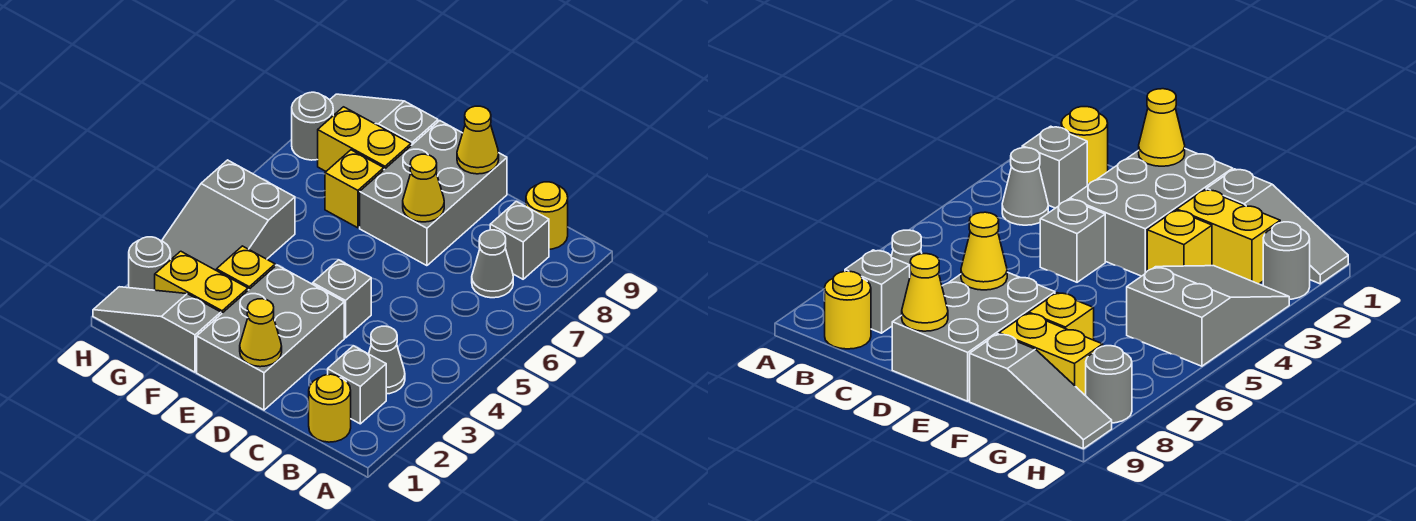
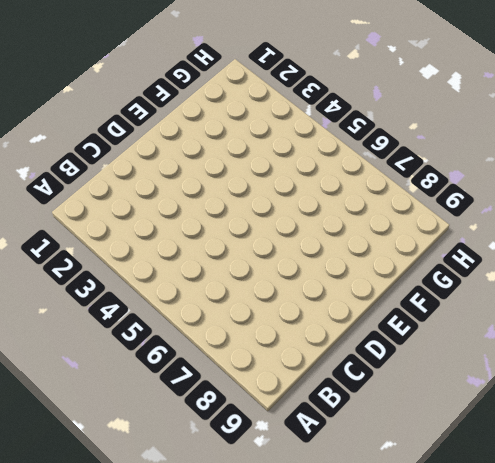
none -> yellow round brick B1 level 1
none -> grey brick B2 level 1
none -> grey cone B3 level 1

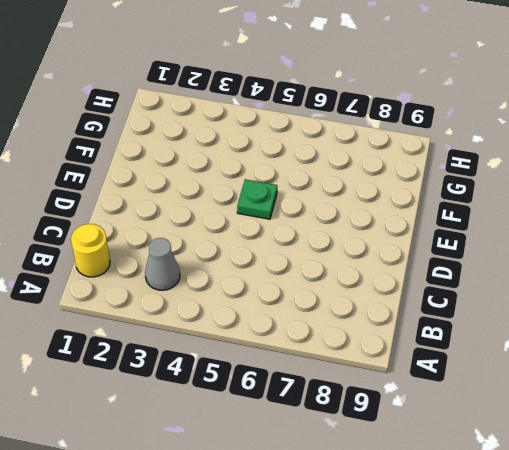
green plate E5 level 1 -> none
none -> grey brick B2 level 1
none -> grey cone B7 level 1
none -> grey brick B8 level 1

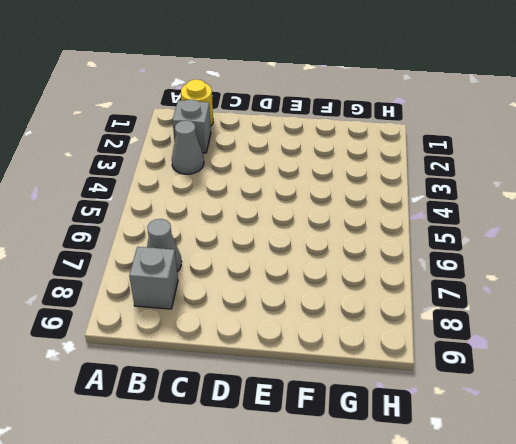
none -> yellow round brick B9 level 1
none -> grey brick D1:E3 level 1
none -> grey brick D4 level 1

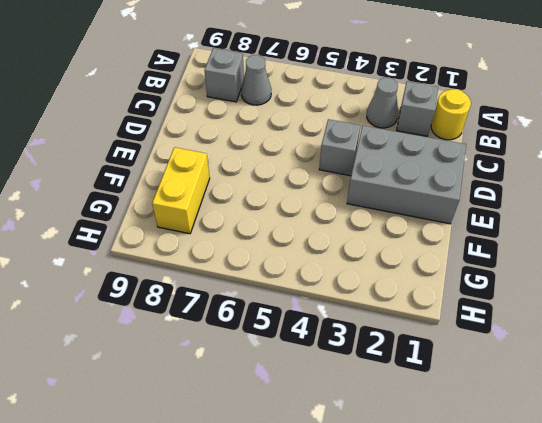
none -> yellow round brick B9 level 1
none -> grey brick D7:E9 level 1
none -> grey slope F1:H1 level 1 top F

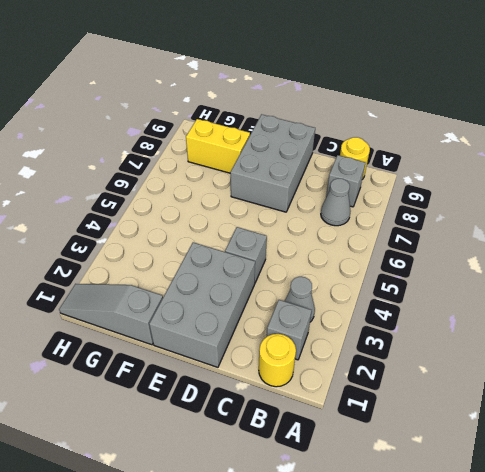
none -> yellow brick F2:G2 level 1
none -> yellow brick F3 level 1
none -> yellow brick F7 level 1

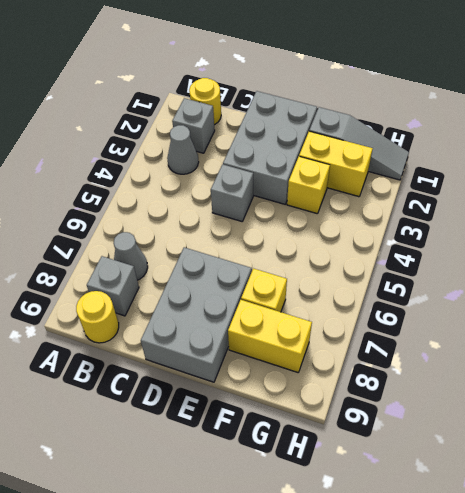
none -> grey slope F9:H9 level 1 top F
none -> grey slope G3:H5 level 1 top 5
none -> grey round brick H2 level 1

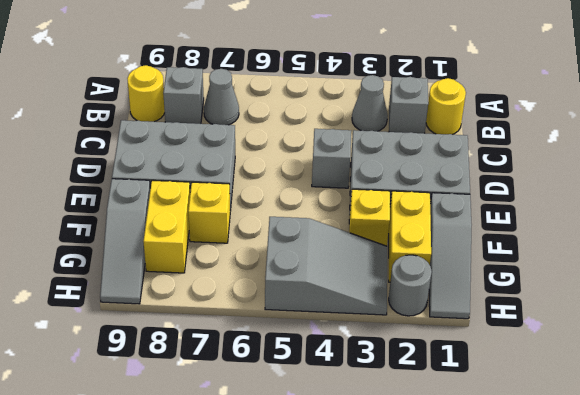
none -> grey round brick H8 level 1
none -> yellow cone D1 level 2
none -> yellow cone D7 level 2

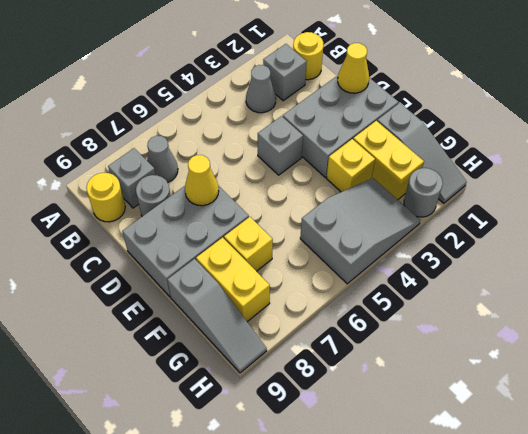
grey round brick C8 level 1 -> grey round brick H8 level 1
none -> yellow cone D9 level 2

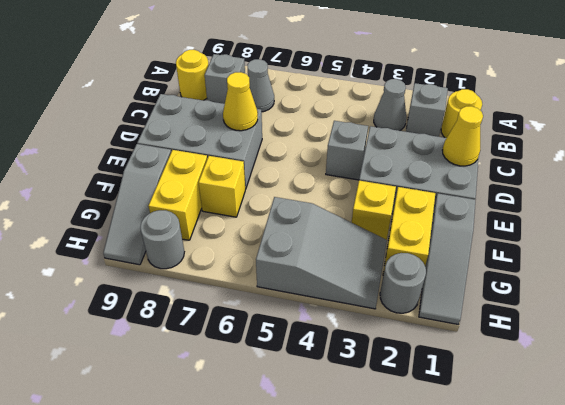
none -> yellow cone D9 level 2

